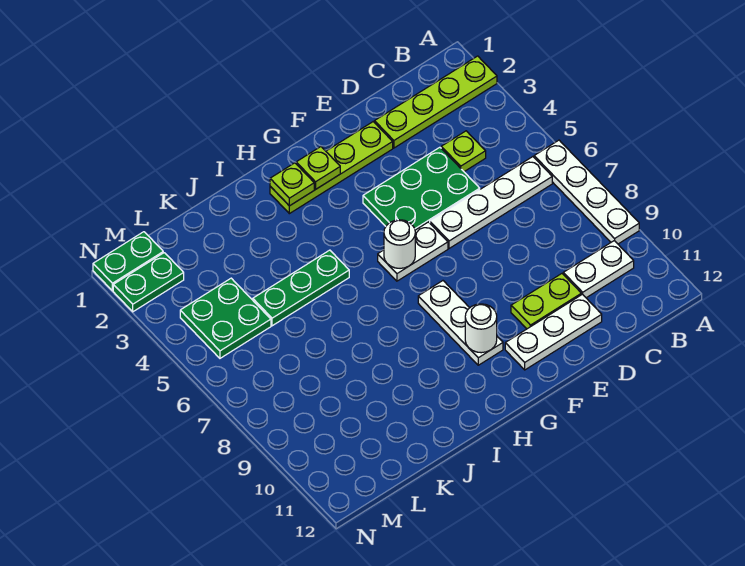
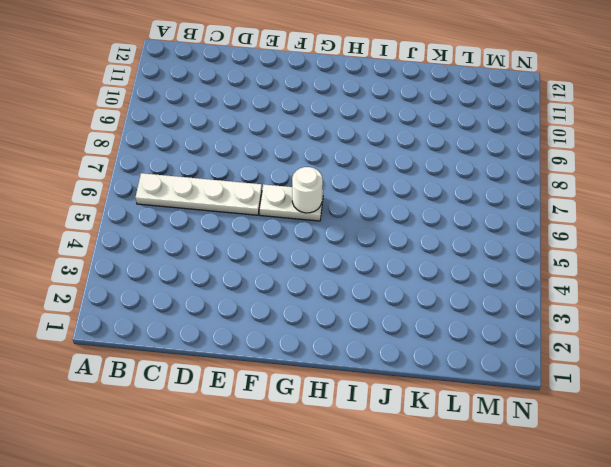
none -> lime plate A2:D2 level 1
none -> white plate A6:A9 level 1
none -> white plate B10:C10 level 1

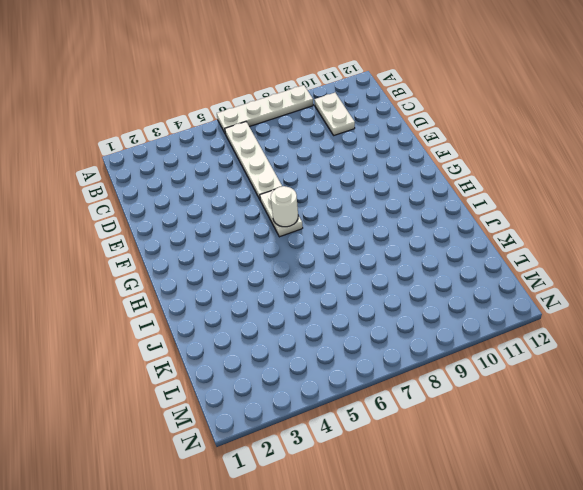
none -> lime plate A2:D2 level 1
none -> lime plate C4 level 1
none -> green plate D4:F5 level 1

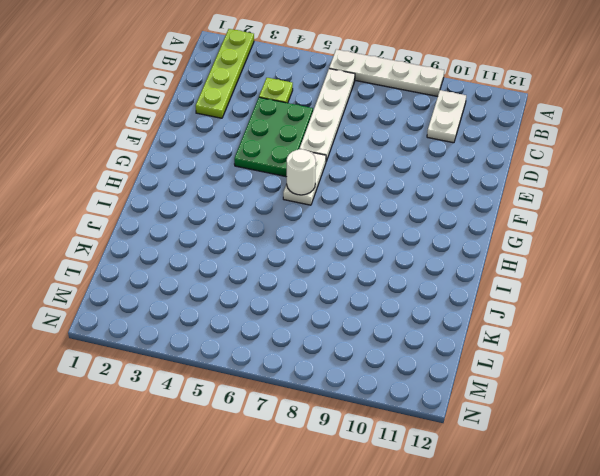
none -> lime plate D10:E10 level 1
none -> white plate D11:F11 level 1
none -> lime plate E2:H2 level 1

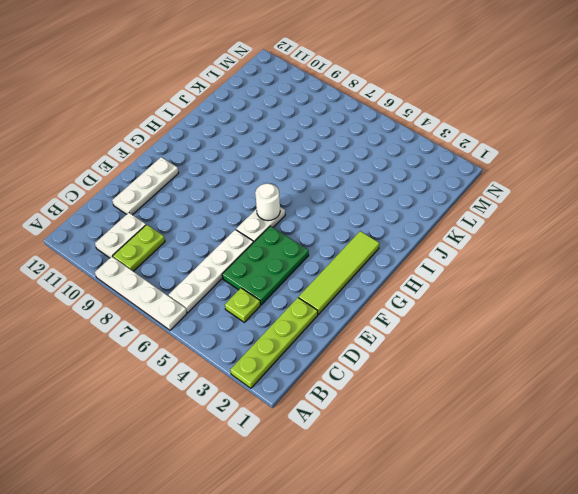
lime plate B9:C9 level 1 -> lime plate D10:E10 level 1
lime tile E2:H2 level 1 -> lime plate E2:H2 level 1
none -> white plate G8:G10 level 1
none -> green plate I5:K5 level 1
none -> green plate L4:M5 level 1

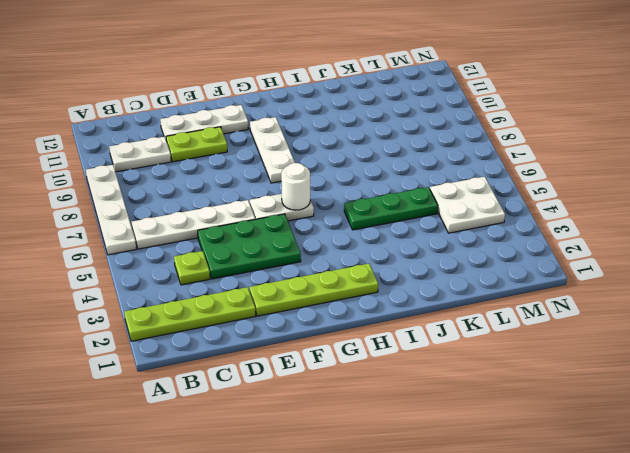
white plate L4:M5 level 1 -> green plate L4:M5 level 1
none -> green plate M1:N1 level 1
none -> green plate M2:N2 level 1
none -> lime plate G2 level 2

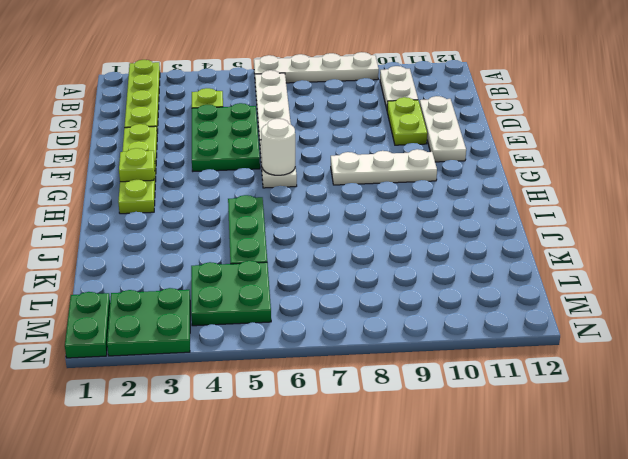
green plate M2:N3 level 1 -> green plate M2:N2 level 1
none -> white round brick G10 level 2
none -> lime plate H2 level 2

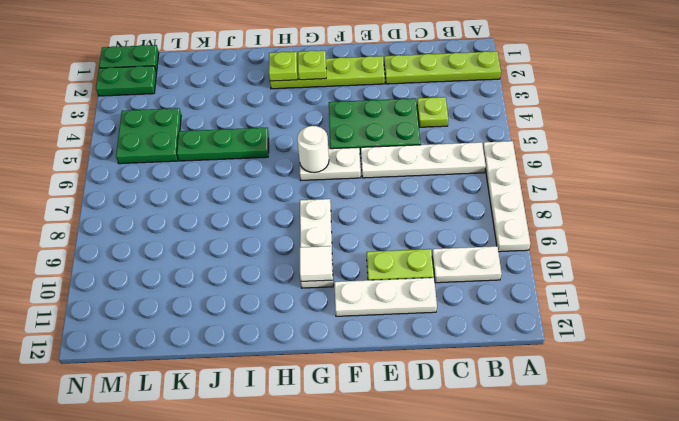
white tile G10 level 2 -> white round brick G10 level 2

